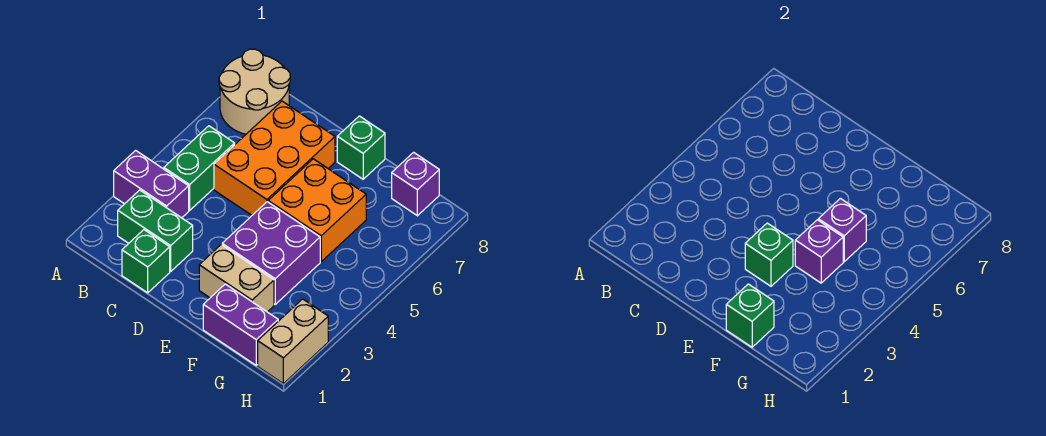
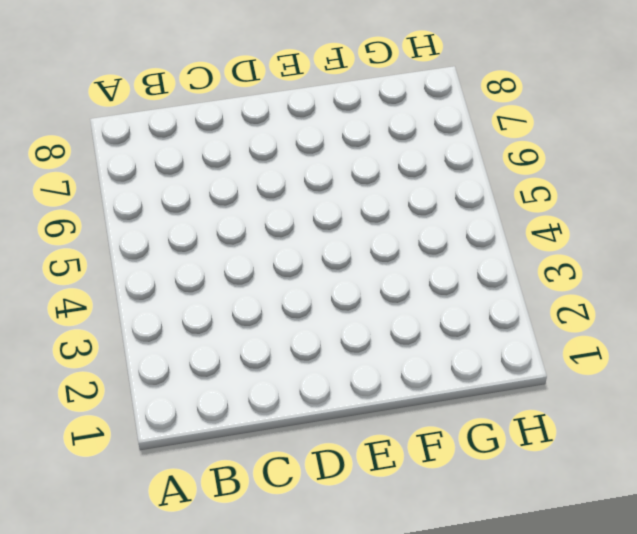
none -> purple brick A3:B3 level 1
none -> tan round brick A7:B8 level 1
none -> green brick B2:C2 level 1

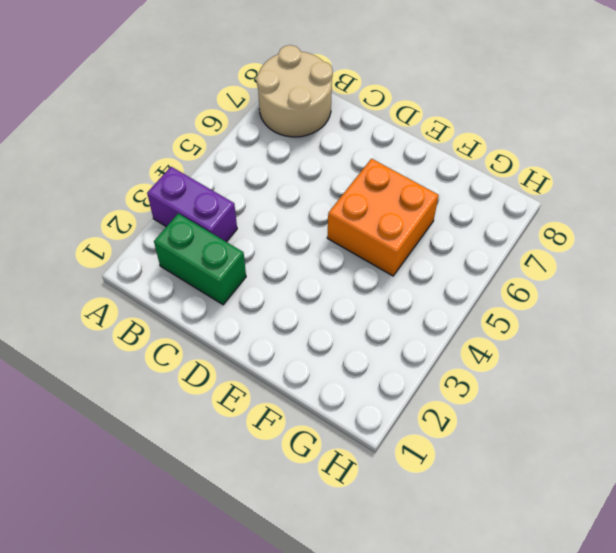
none -> green brick B4:B5 level 1
none -> green brick C1 level 1
none -> orange brick C5:D7 level 1

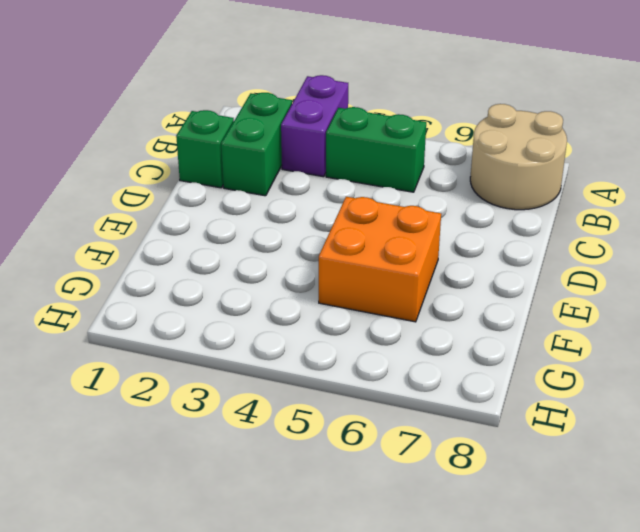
none -> orange brick C5:D7 level 1
none -> tan brick E2:F2 level 1
none -> purple brick E3:F4 level 1

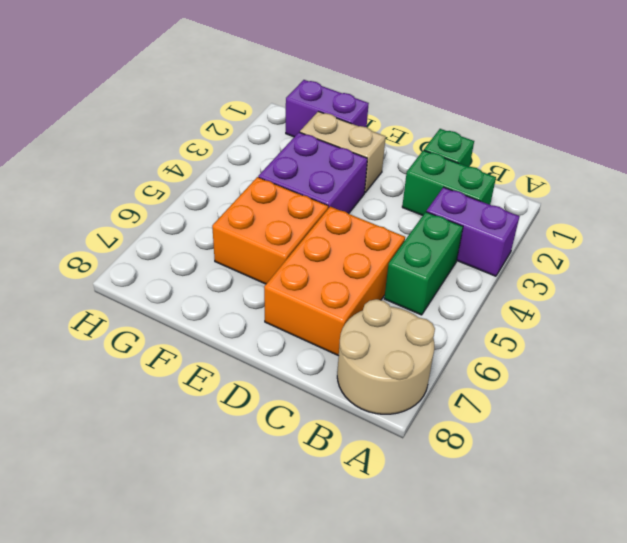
none -> green brick E8 level 1
none -> purple brick G8 level 1
none -> tan brick H1:H2 level 1

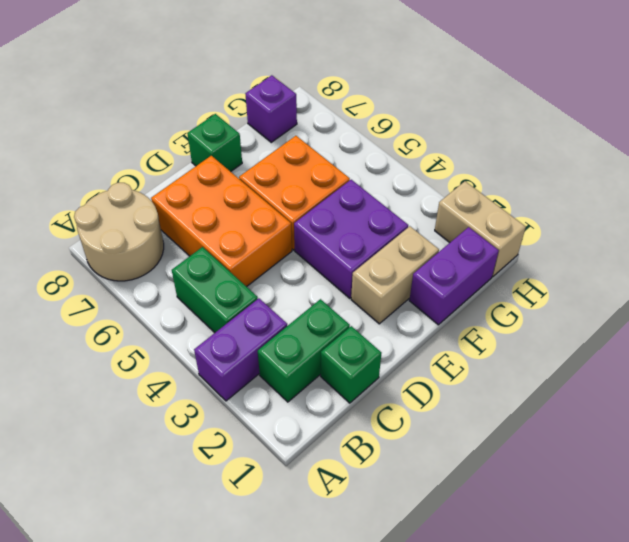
none -> green brick E3 level 2
none -> green brick F1 level 2
none -> purple brick F4 level 2

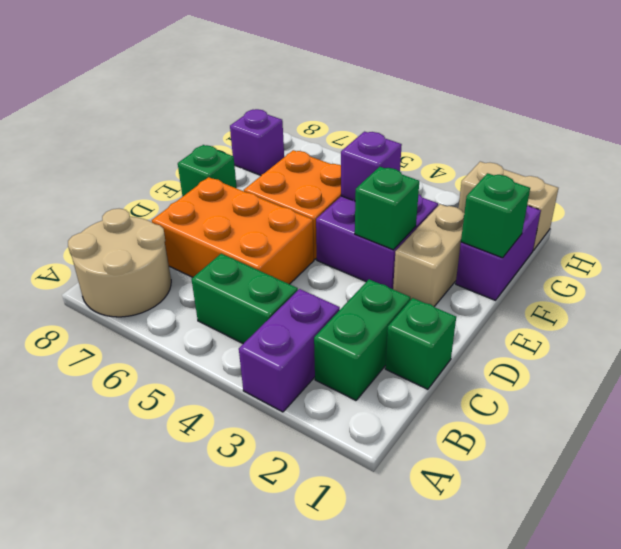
none -> purple brick F5 level 2

